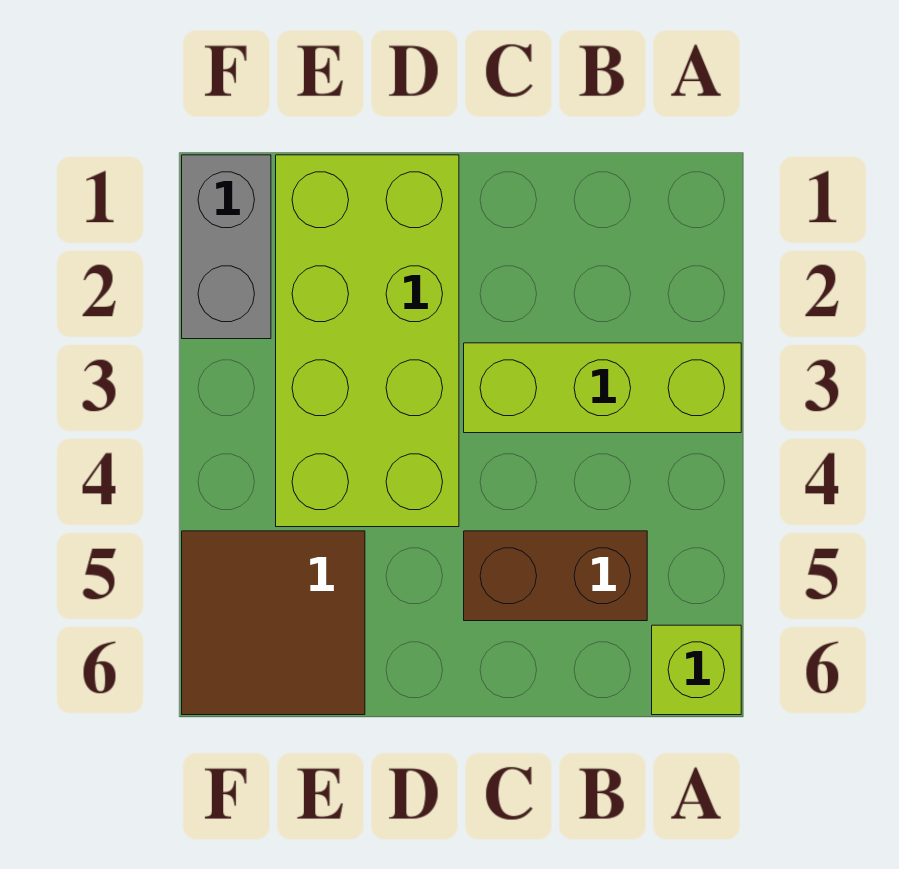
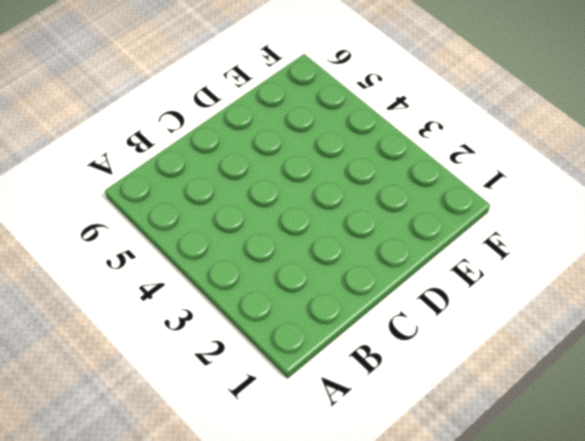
none -> lime brick A3:C3 level 1
none -> lime brick A6 level 1

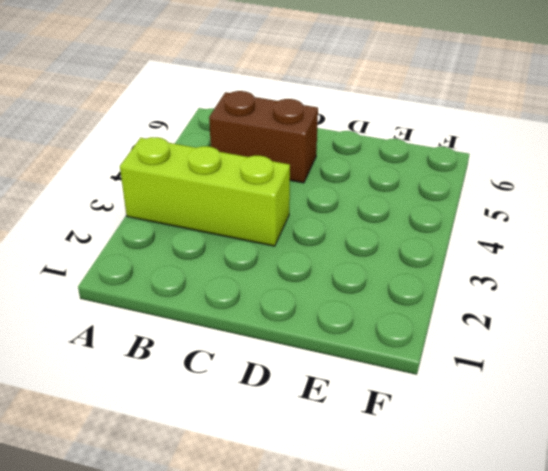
none -> lime brick A6 level 1
none -> lime brick D1:E4 level 1

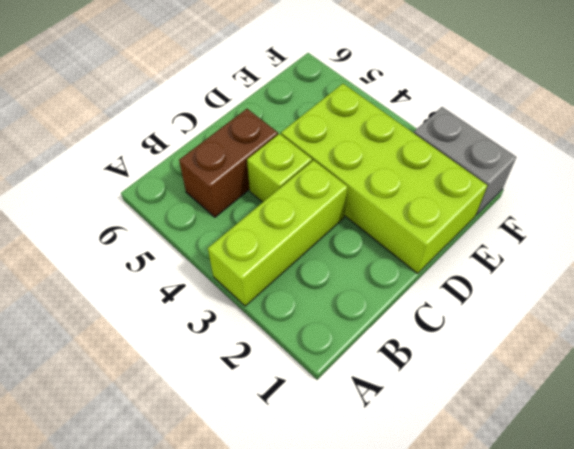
lime brick C4 level 1 -> lime brick A6 level 1
none -> brown tile E5:F6 level 1

